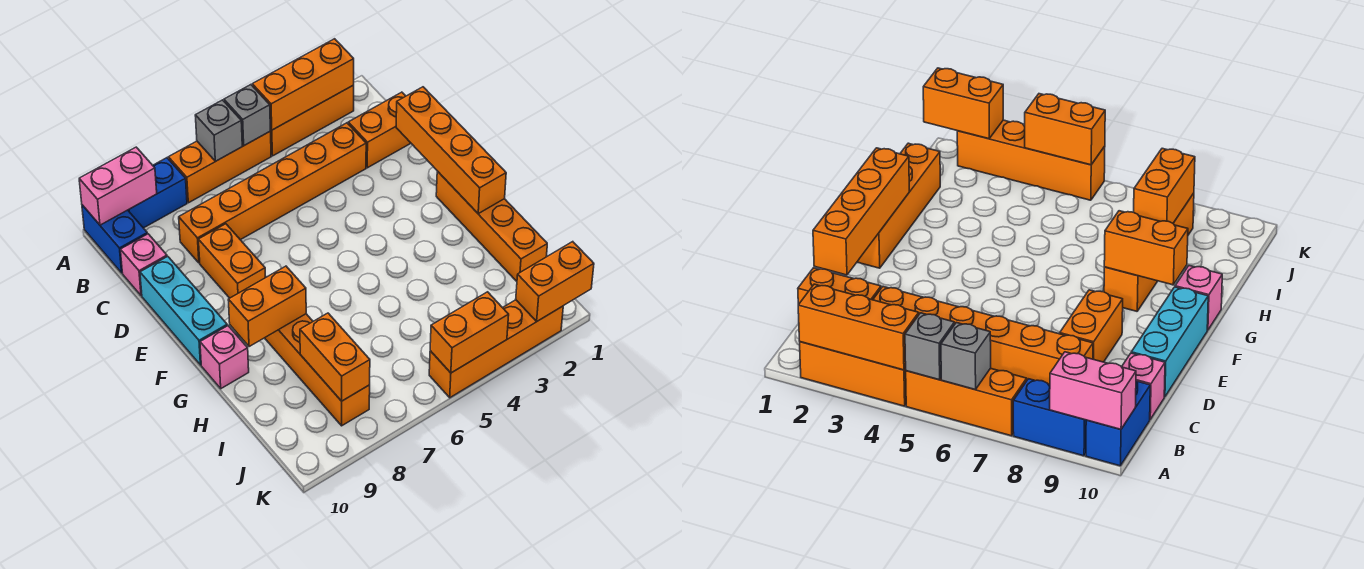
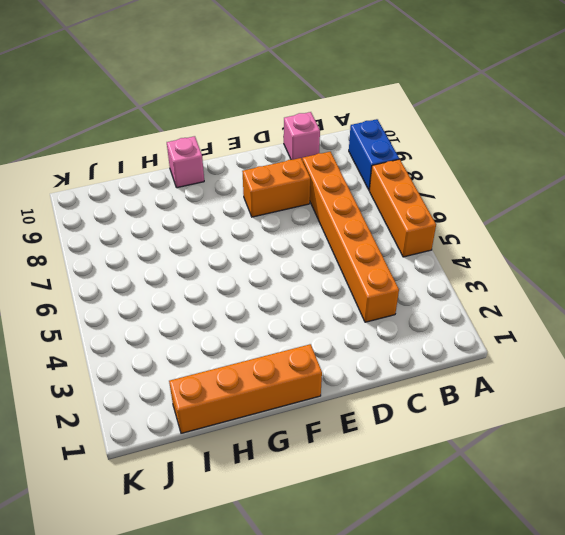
none -> orange brick A2:A4 level 1
none -> blue brick A10:B10 level 1
none -> orange brick C1:C2 level 1

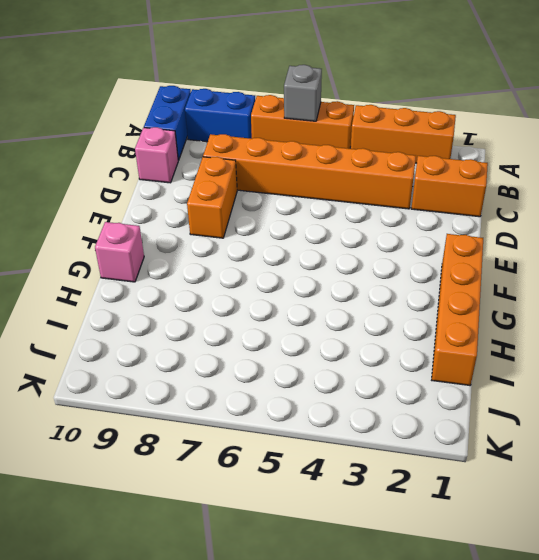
none -> cyan brick D10:F10 level 1
none -> orange brick G8:J8 level 1
none -> orange brick K2:K5 level 1

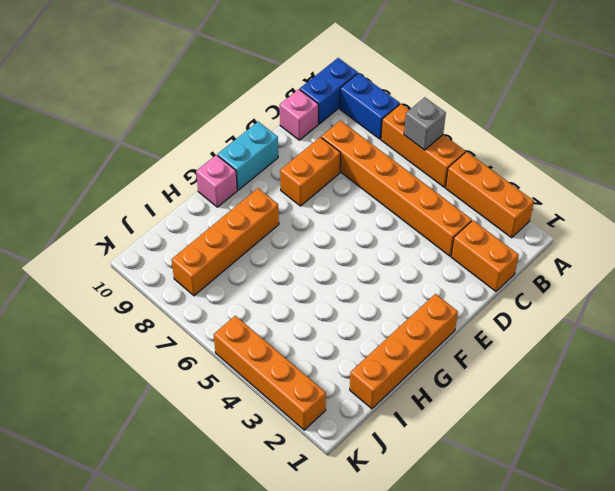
cyan brick E10:F10 level 1 -> cyan brick D10:F10 level 1
none -> orange brick A2:A4 level 2
none -> grey brick A5 level 2
none -> pink brick A9:A10 level 2

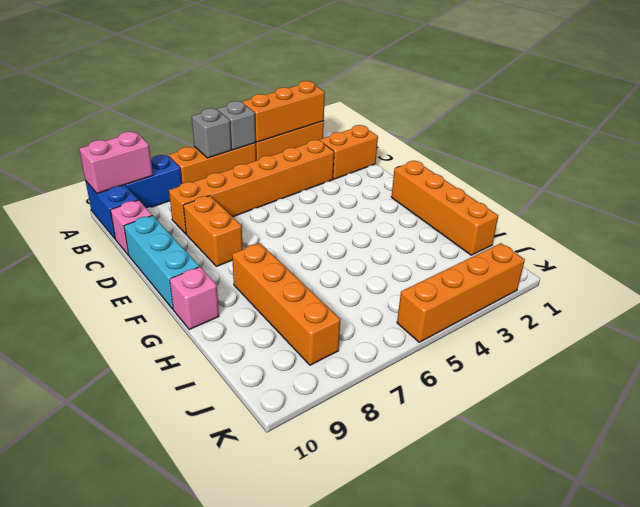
none -> orange brick D1:G1 level 2
none -> orange brick G8:G9 level 2
none -> orange brick I8:J8 level 2

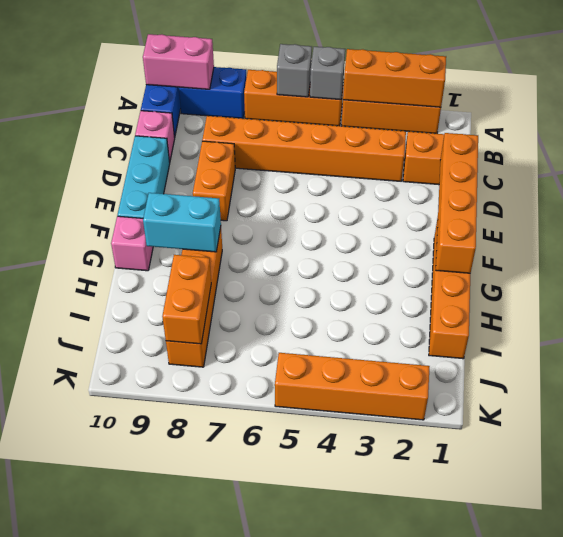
cyan brick G8:G9 level 2 -> orange brick G8:G9 level 2
none -> orange brick K1:K2 level 2
none -> orange brick K4:K5 level 2

